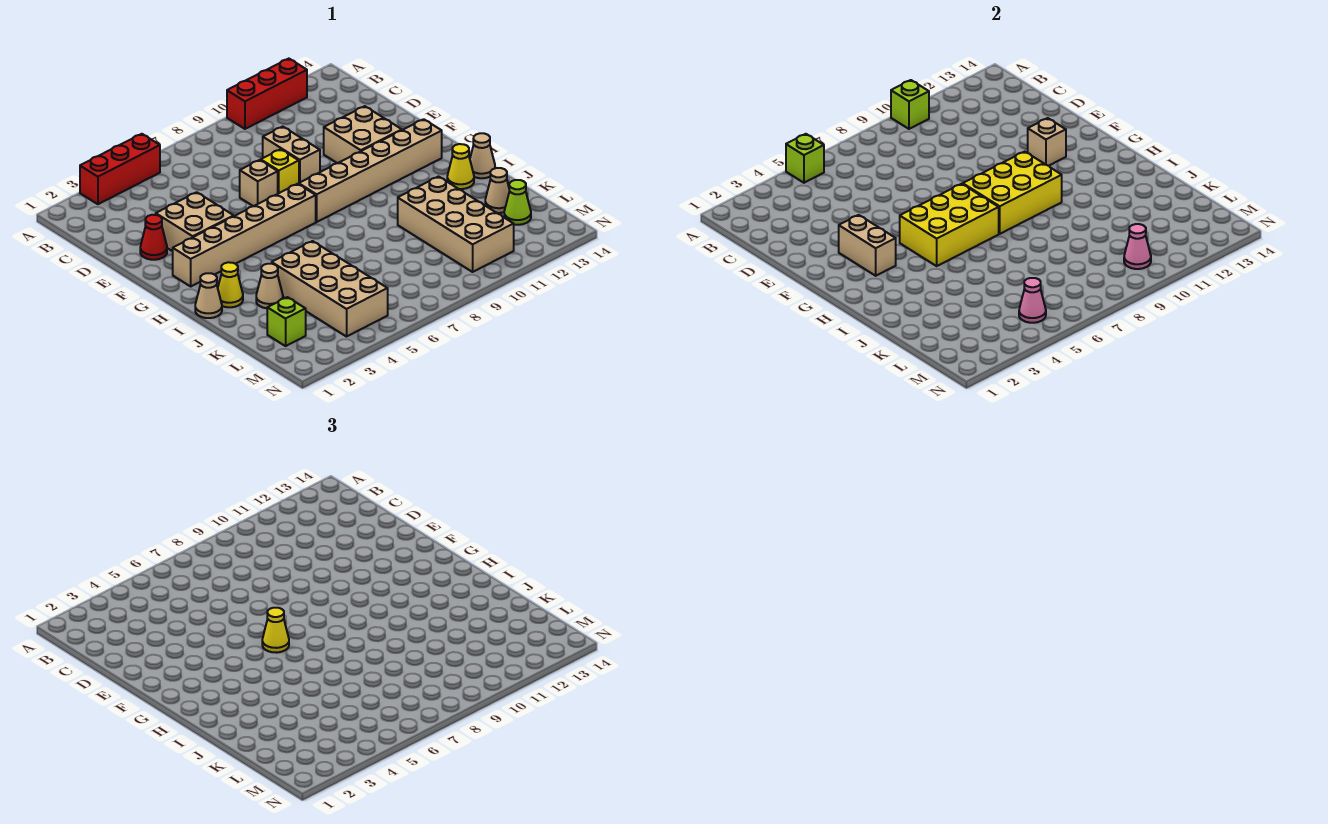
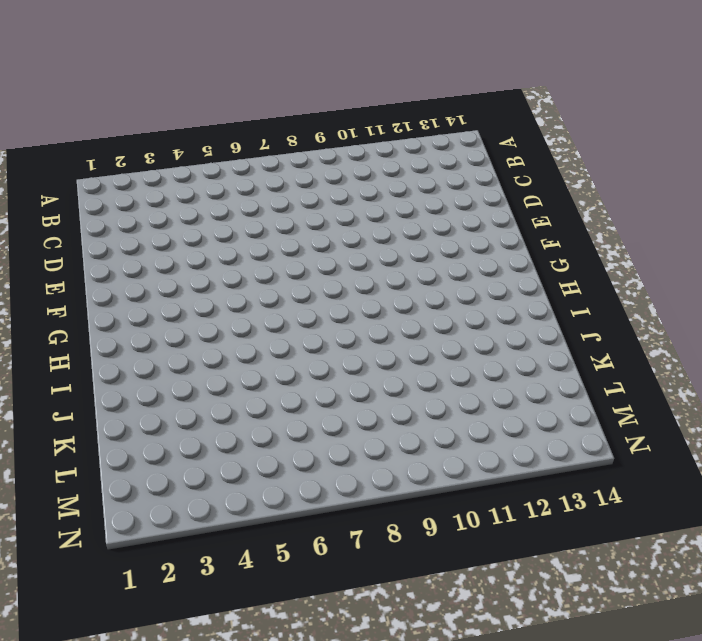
none -> red brick A3:A5 level 1
none -> red brick A10:A12 level 1
none -> tan brick D9:E9 level 1

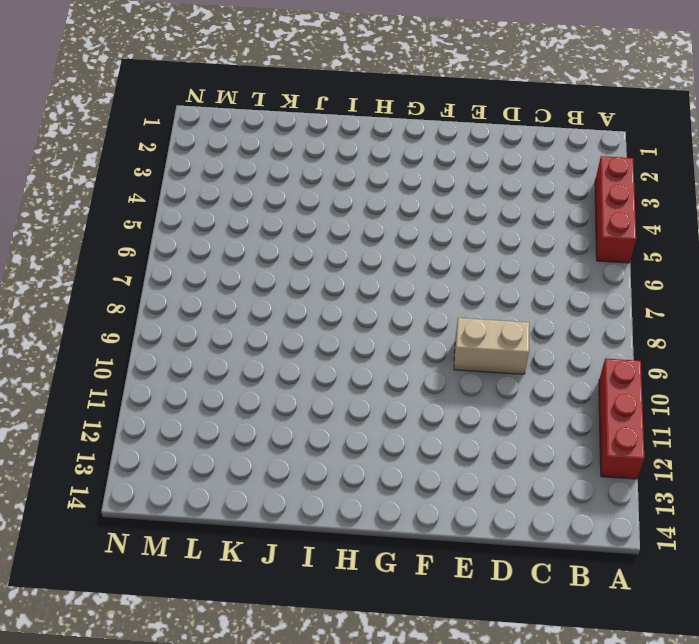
none -> red cone E2 level 1
none -> tan brick E3:F4 level 1
none -> tan brick E7 level 1

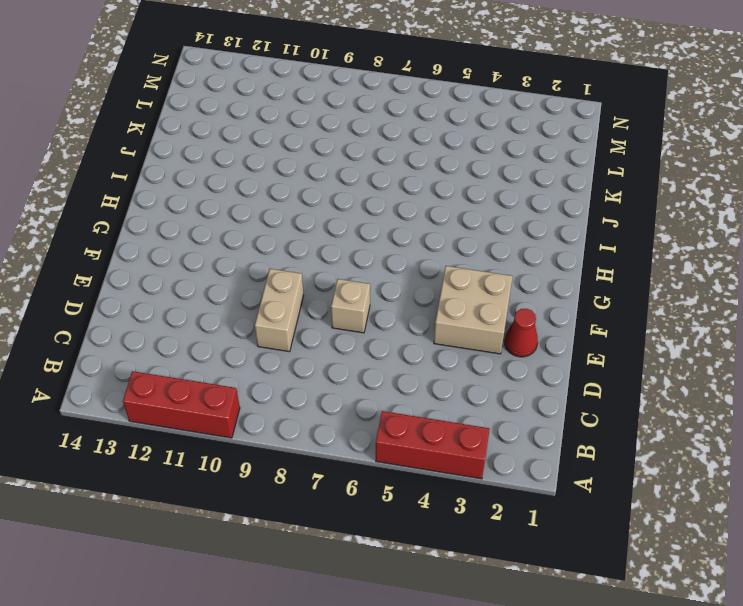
none -> yellow brick E8 level 1
none -> tan brick E11:F12 level 1
none -> tan brick G2:G7 level 1

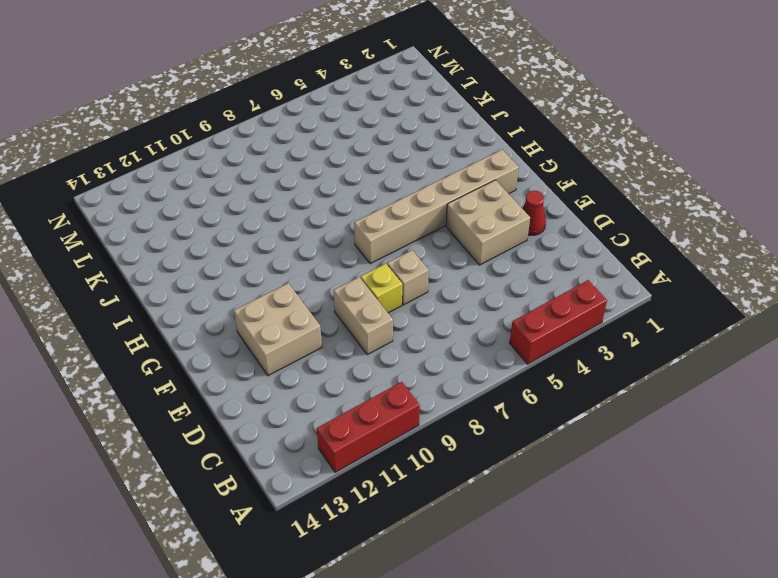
none -> tan brick G8:G13 level 1
none -> tan cone I1 level 1
none -> yellow cone I2 level 1

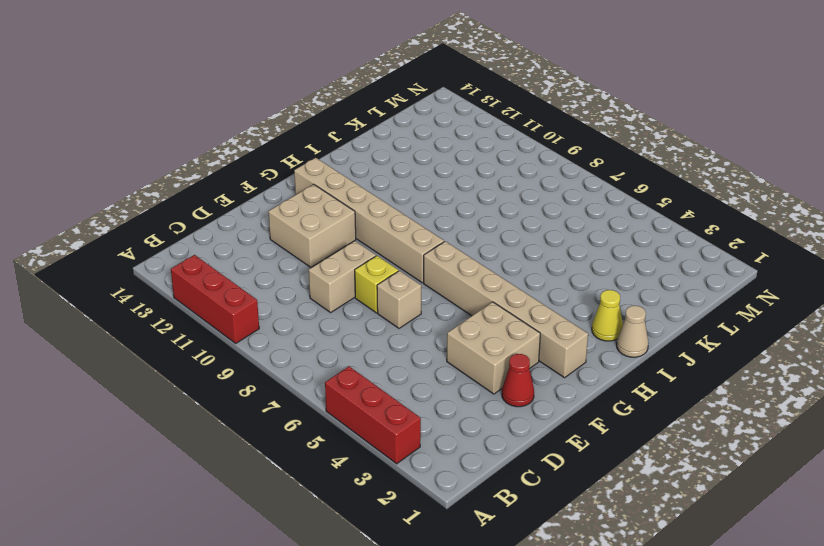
none -> yellow cone I13 level 1
none -> tan cone I14 level 1
none -> tan cone J3 level 1

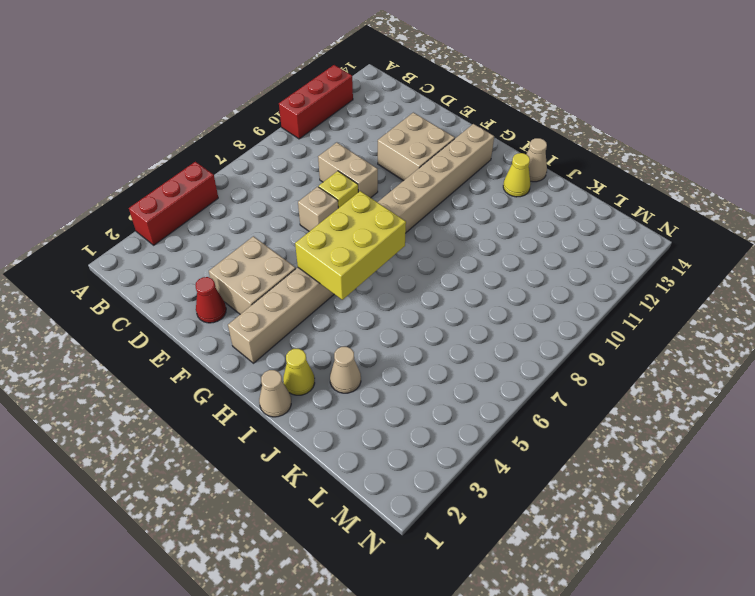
none -> tan brick J4:M5 level 1
none -> tan brick J10:M11 level 1
none -> tan cone K13 level 1

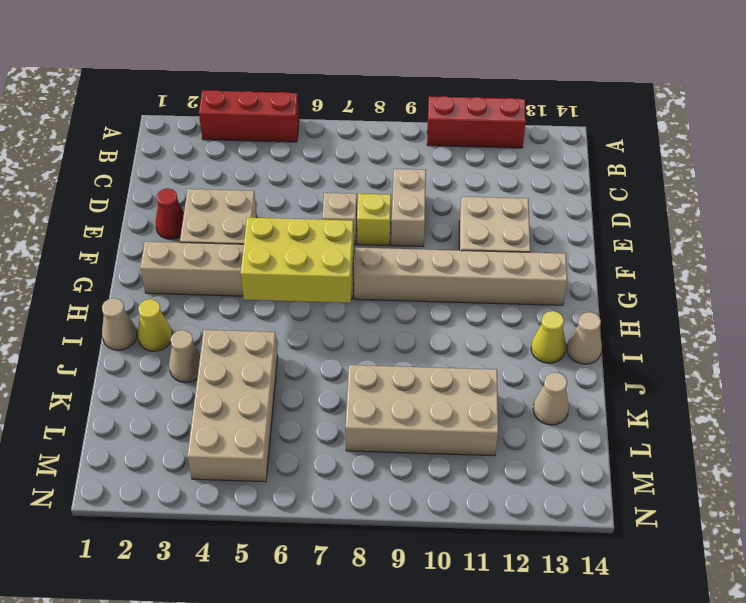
tan brick K8:L11 level 1 -> tan brick J10:M11 level 1
none -> lime brick L2 level 1
none -> lime cone L13 level 1
none -> lime brick A5 level 2

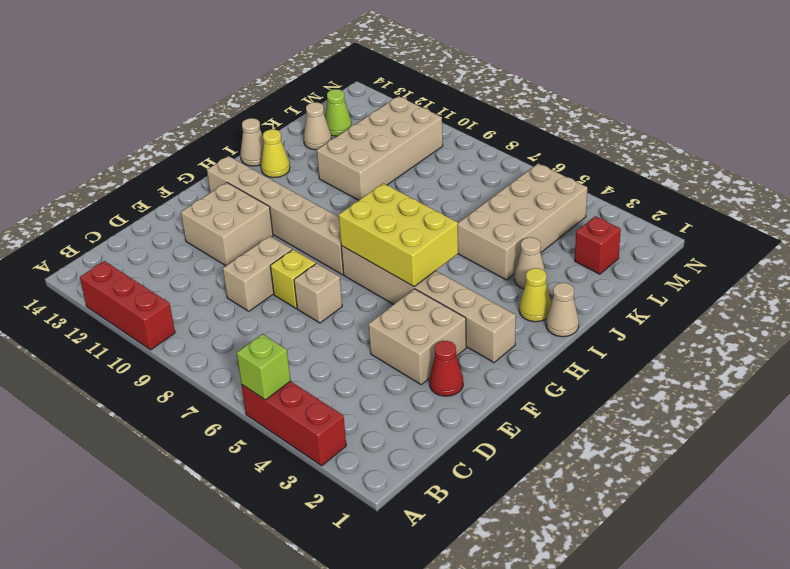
red brick L2 level 1 -> lime brick L2 level 1
none -> lime brick A10 level 2
none -> tan brick F3:G3 level 2
none -> tan brick F12 level 2

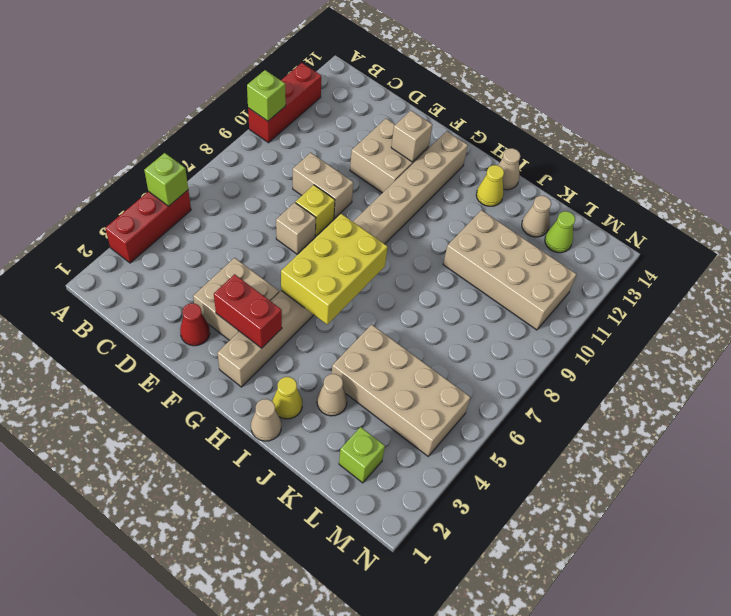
red brick F3:G3 level 2 -> tan brick F3:G3 level 2
none -> yellow brick G8:H10 level 2
none -> pink cone M5 level 2
none -> pink cone M10 level 2

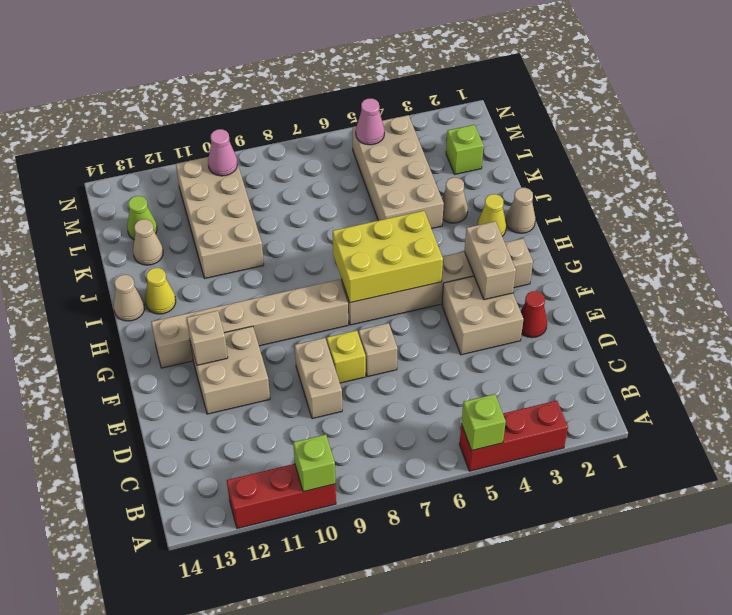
none -> yellow brick G8:H10 level 2
none -> yellow cone G6 level 3

